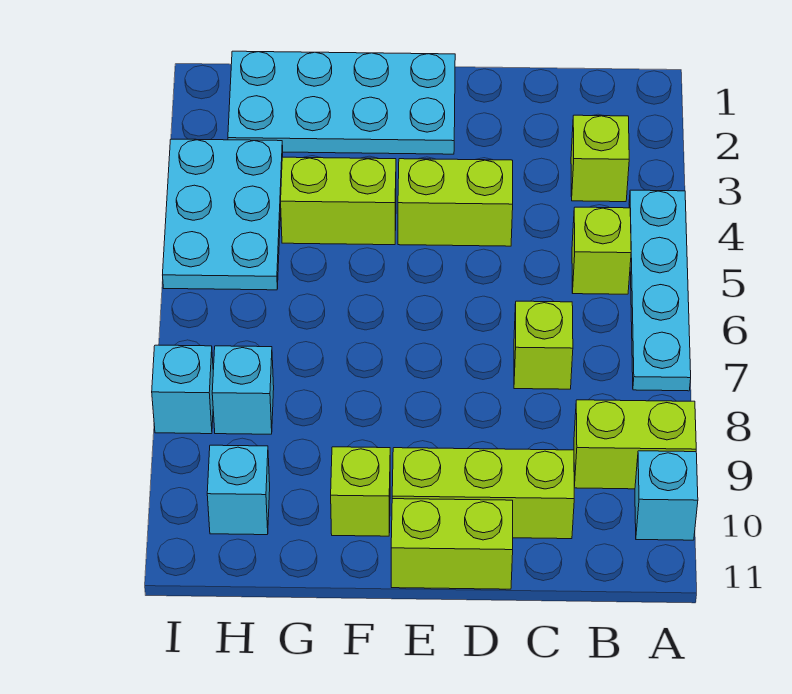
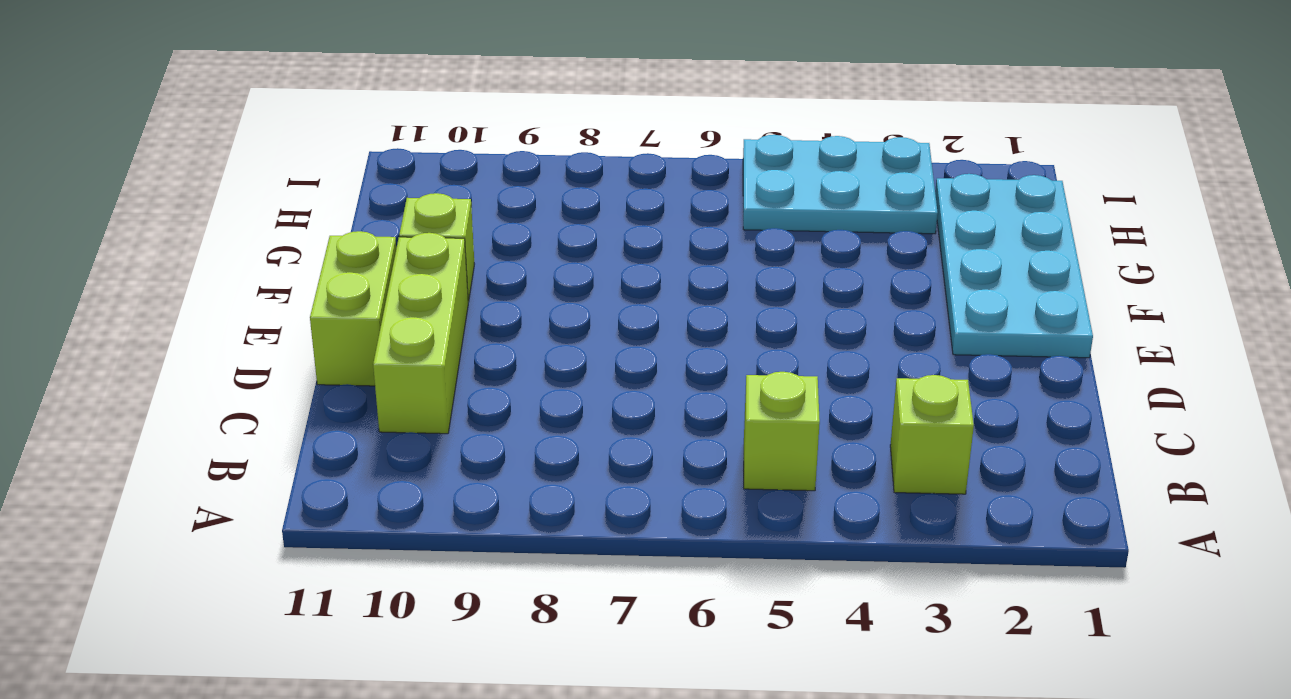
none -> cyan plate A4:A7 level 1
none -> lime brick A9:B9 level 1
none -> cyan brick A10 level 1

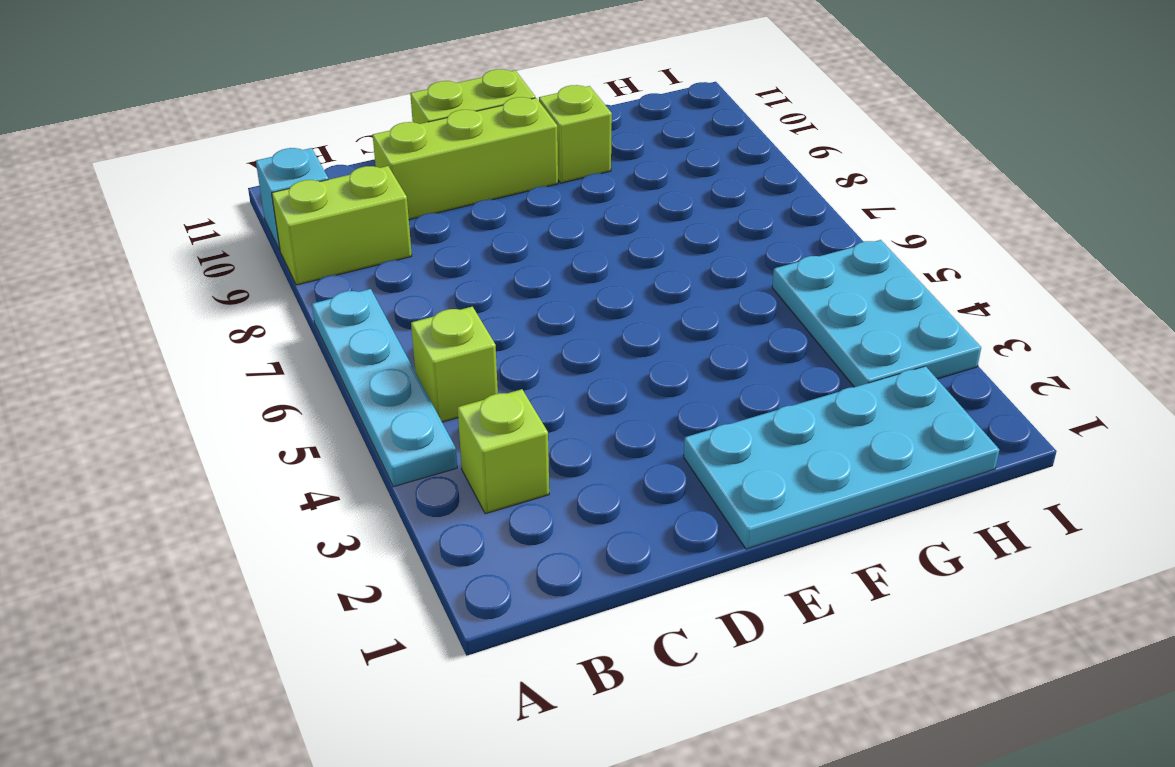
none -> lime brick C7 level 1
none -> lime brick D4:E4 level 1
none -> lime brick F4:G4 level 1

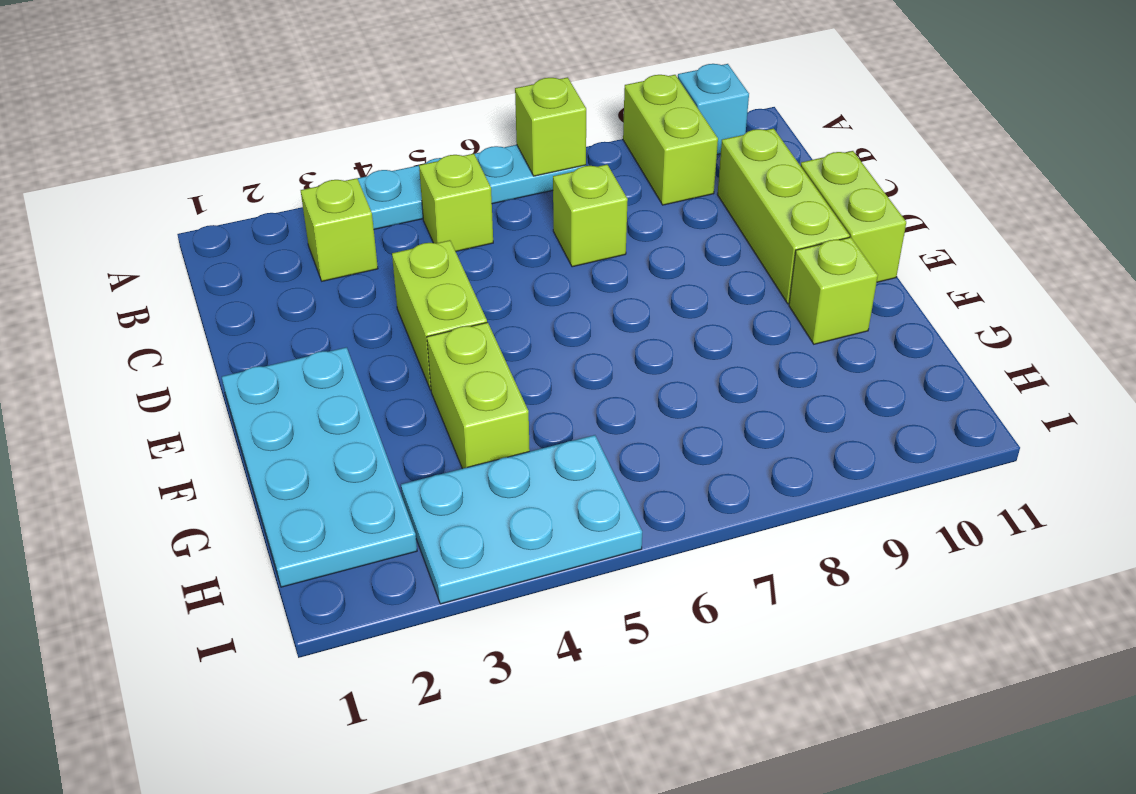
lime brick A7 level 2 -> none
none -> cyan brick H8 level 1
none -> cyan brick H10 level 1
none -> cyan brick I8 level 1

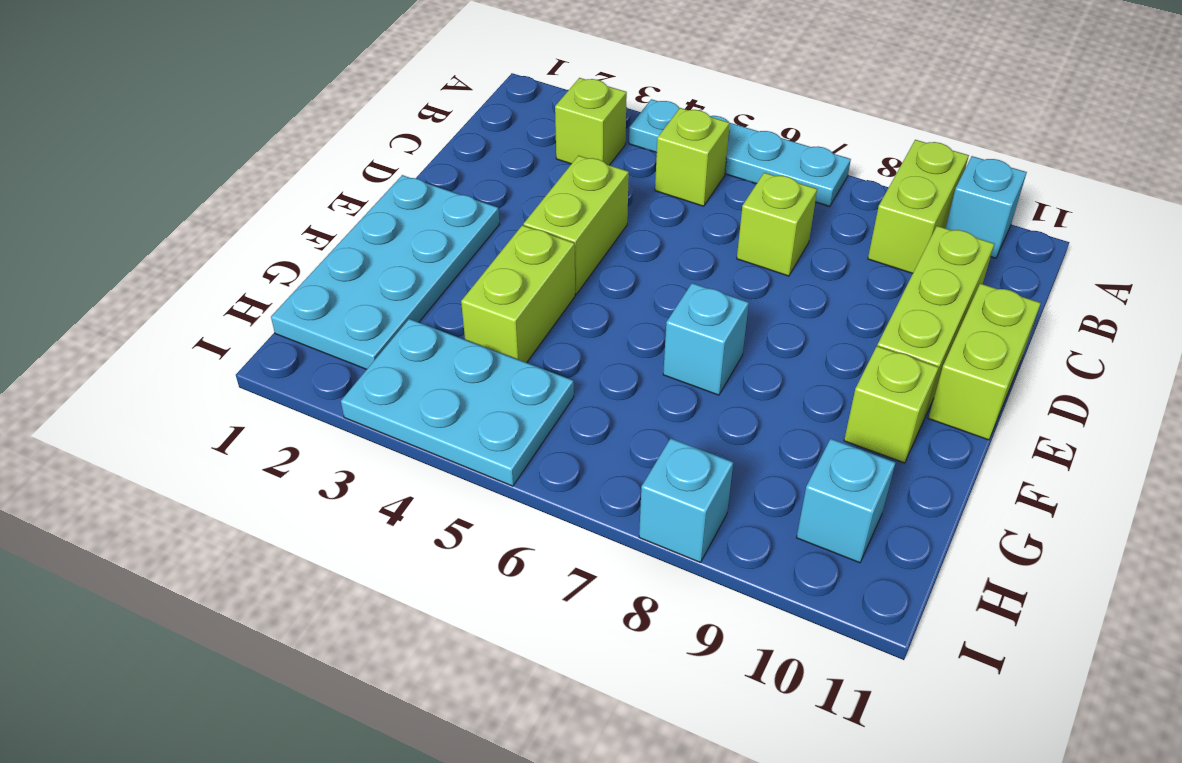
cyan brick F7 level 1 -> cyan brick H8 level 1

